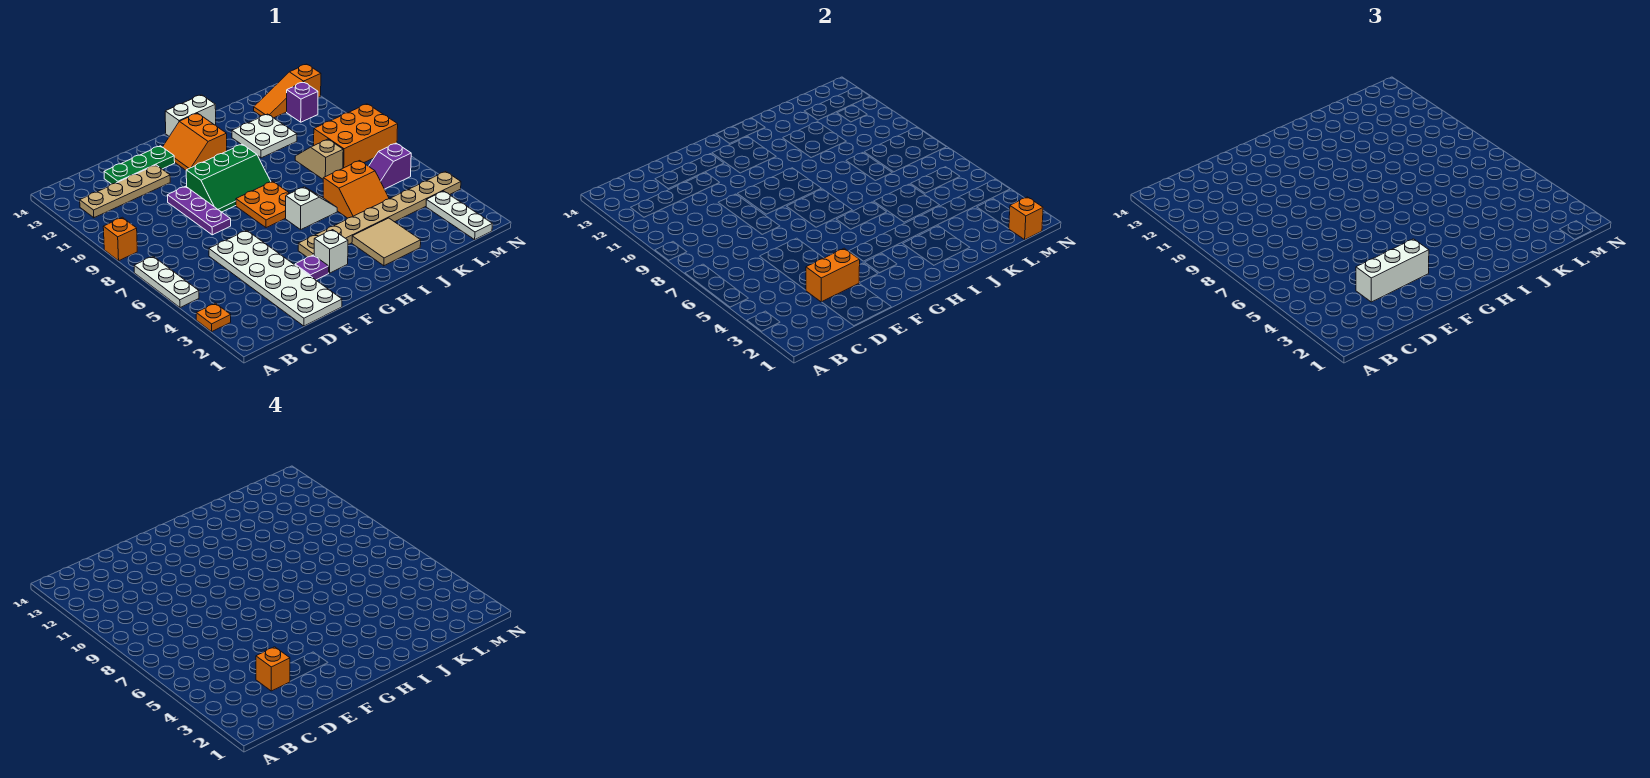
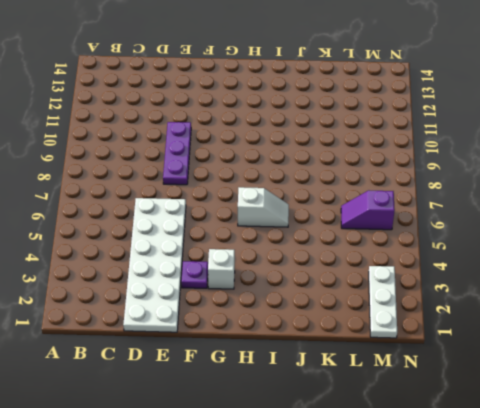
none -> orange plate A3 level 1
none -> white plate A5:A7 level 1
none -> orange brick A9 level 1

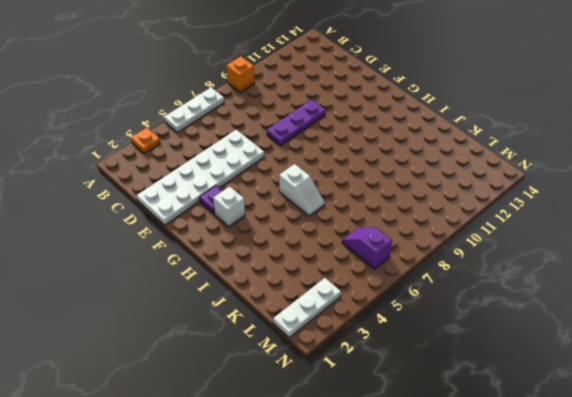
none -> tan plate B12:E12 level 1
none -> green plate D13:F13 level 1
none -> green slope F9:H10 level 1 top 10

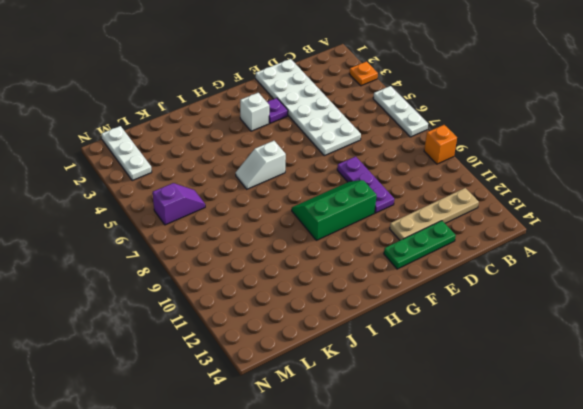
none -> tan plate G4:N4 level 1
none -> orange plate G7:H8 level 1
none -> orange slope G12:H13 level 1 top H

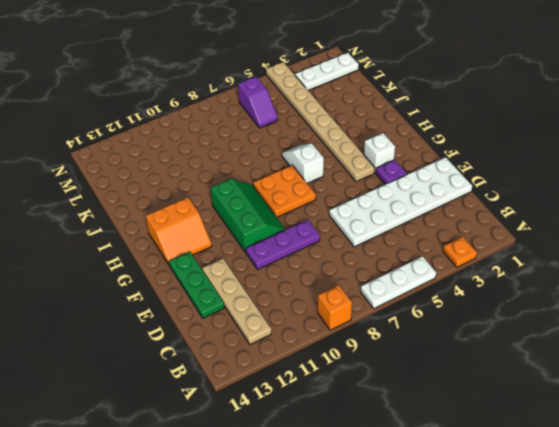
none -> white brick H14:I14 level 1
none -> tan tile I2:J3 level 1
none -> orange slope J5:K6 level 1 top 6

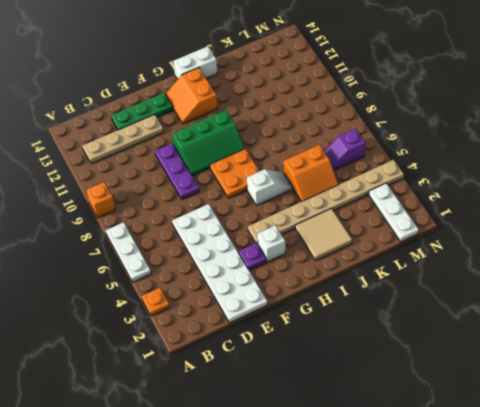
none -> white plate J11:K12 level 1
none -> tan slope K8:K9 level 1 top 8
none -> orange brick L8:N9 level 1

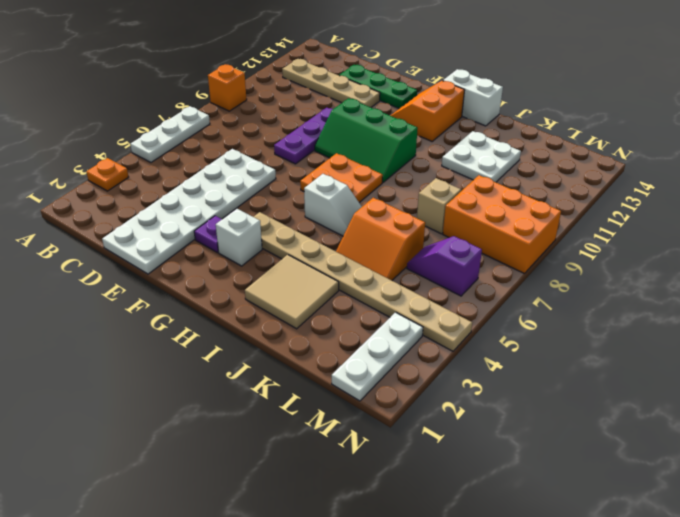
none -> orange slope L13:N13 level 1 top N
none -> purple brick M12 level 1
none -> orange brick D3:E3 level 2

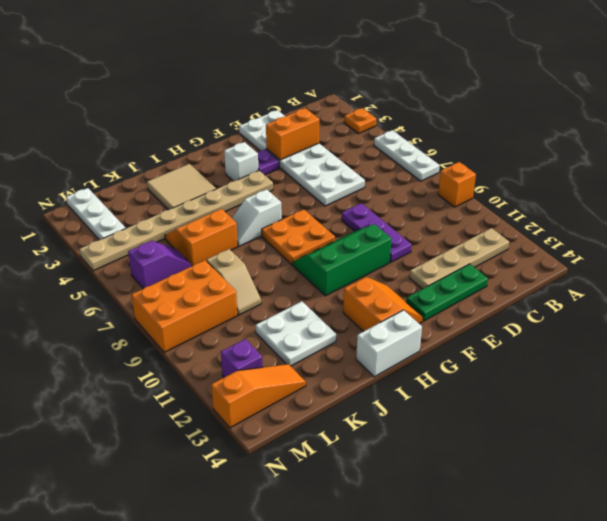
none -> orange brick M1 level 2
none -> white brick D3:F3 level 3
none -> orange brick D3 level 4

